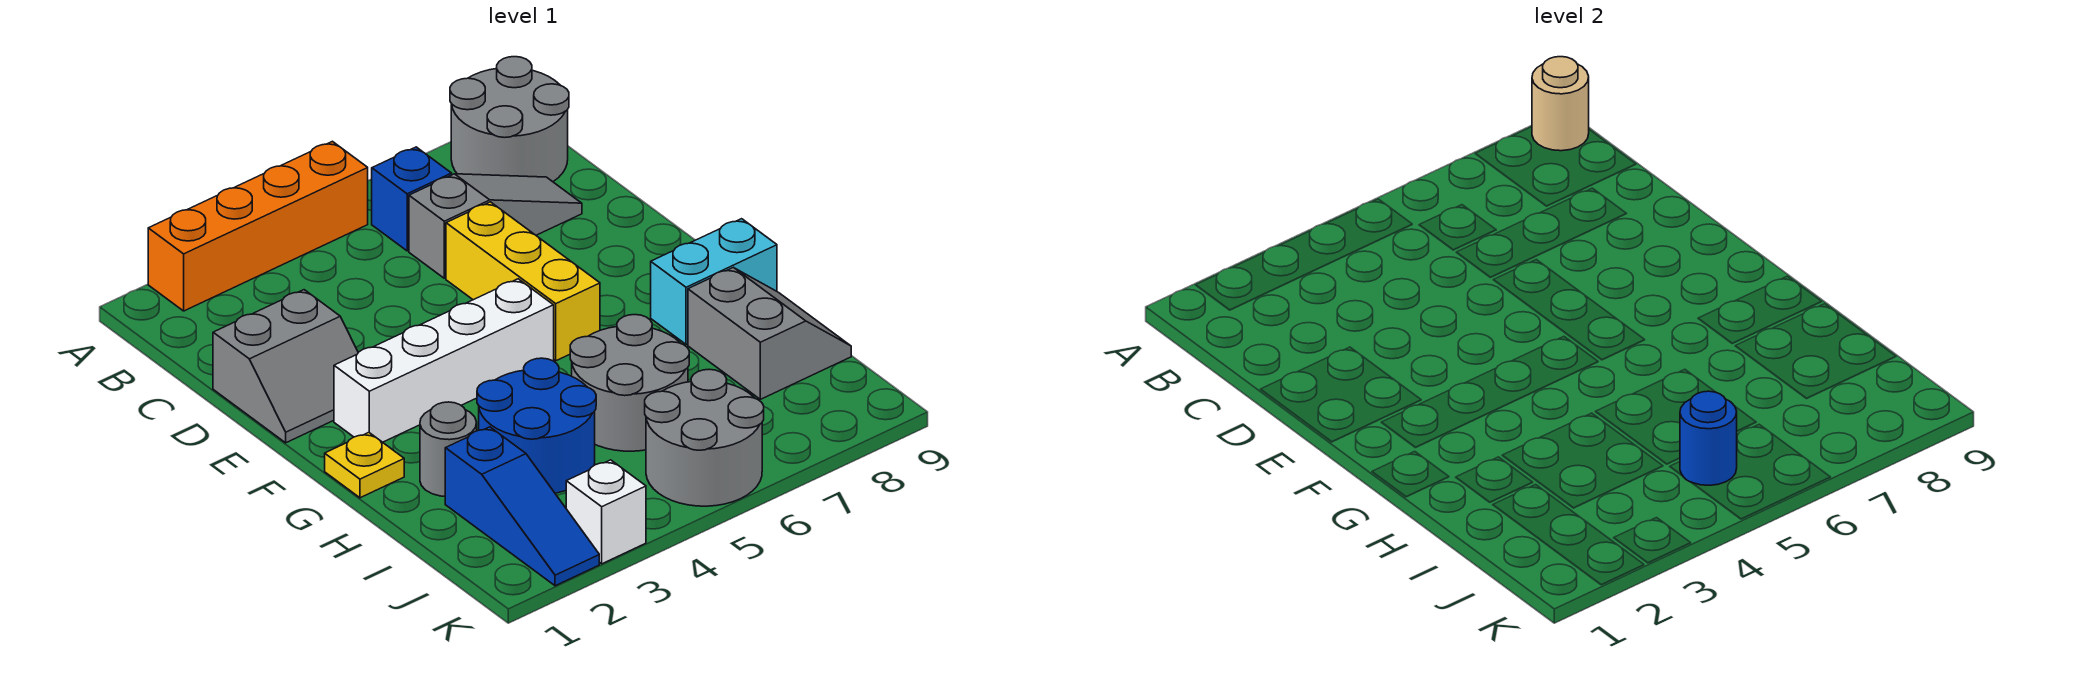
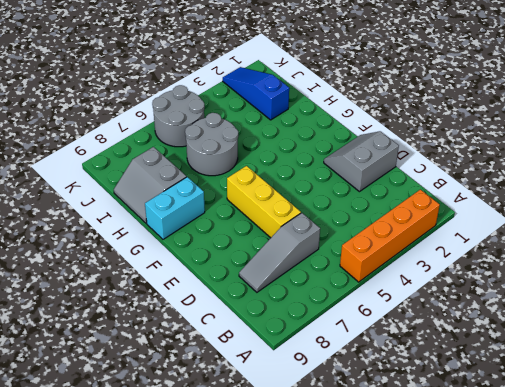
none -> grey round brick A8:B9 level 1
none -> blue brick B6 level 1
none -> white brick F2:F5 level 1

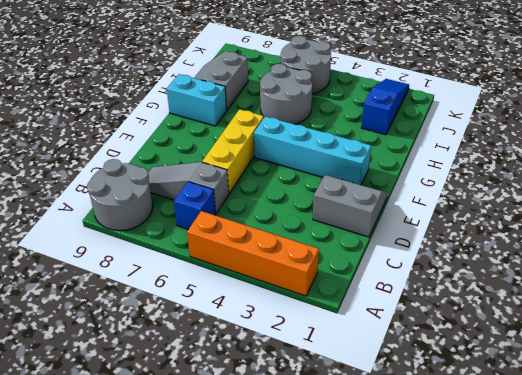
cyan brick F2:F5 level 1 -> white brick F2:F5 level 1
none -> yellow plate G1 level 1
none -> grey round brick H2 level 1
none -> blue round brick H3:I4 level 1

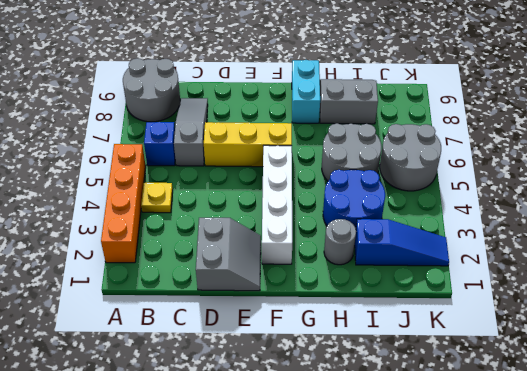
yellow plate B4 level 1 -> yellow plate G1 level 1
none -> white brick K3 level 1
none -> tan round brick A9 level 2
none -> blue round brick J5 level 2

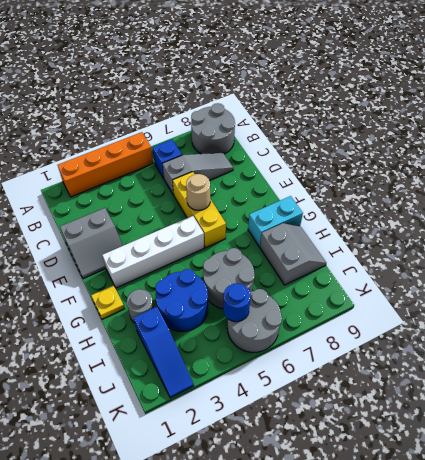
tan round brick E6 level 2 -> tan round brick A9 level 2
none -> white brick K3 level 1

